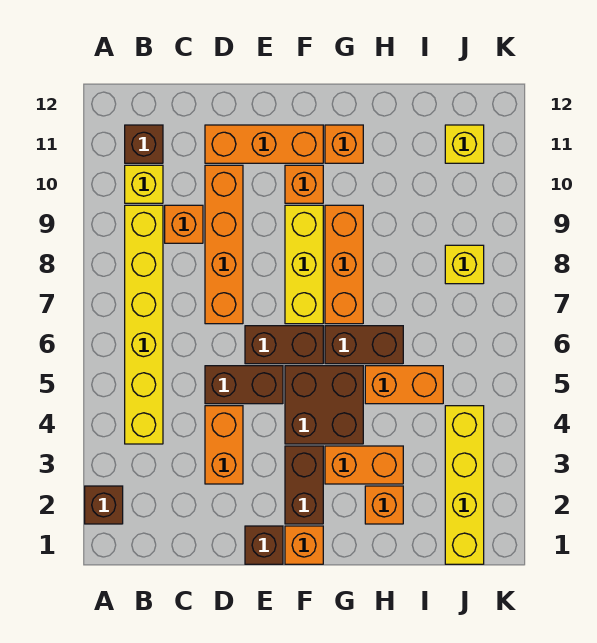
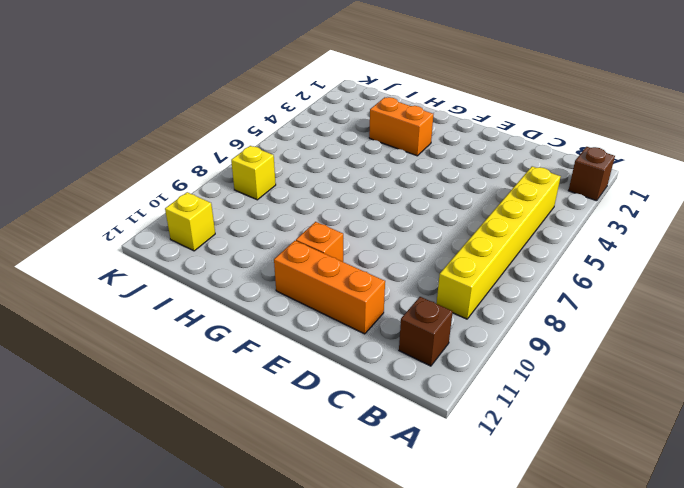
none -> yellow brick B10 level 1
none -> orange brick C9 level 1
none -> orange brick D3:D4 level 1

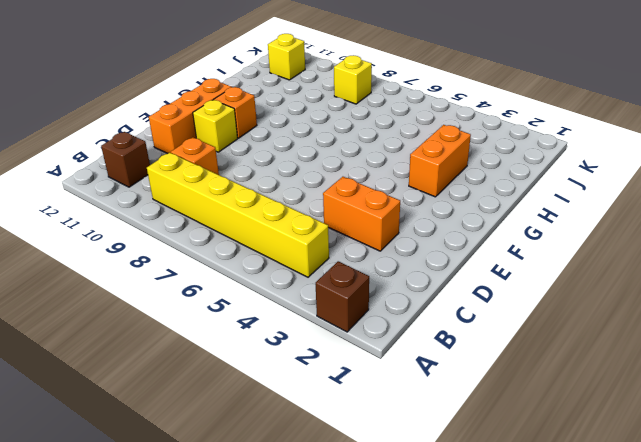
yellow brick E10 level 1 -> yellow brick B10 level 1
none -> brown brick D5:E5 level 1
none -> orange brick D7:D10 level 1
none -> brown brick E1 level 1

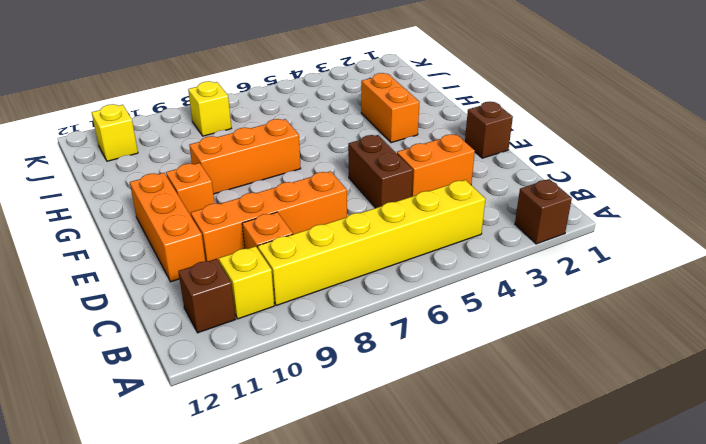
none -> brown brick E6:F6 level 1
none -> orange brick F1 level 1
none -> brown brick F2:F3 level 1

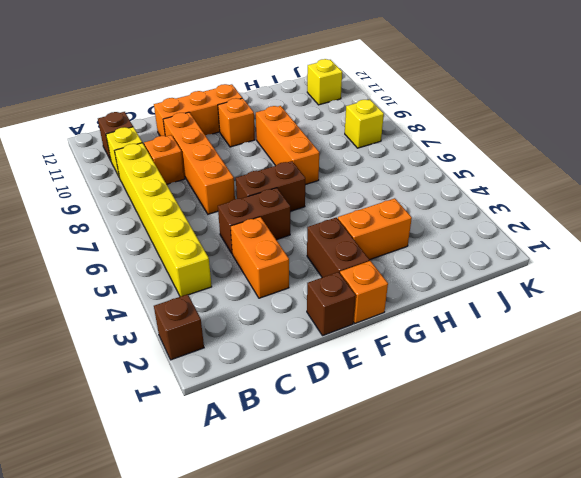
none -> brown brick F4:G5 level 1
none -> yellow brick F7:F9 level 1
none -> brown brick G6:H6 level 1

